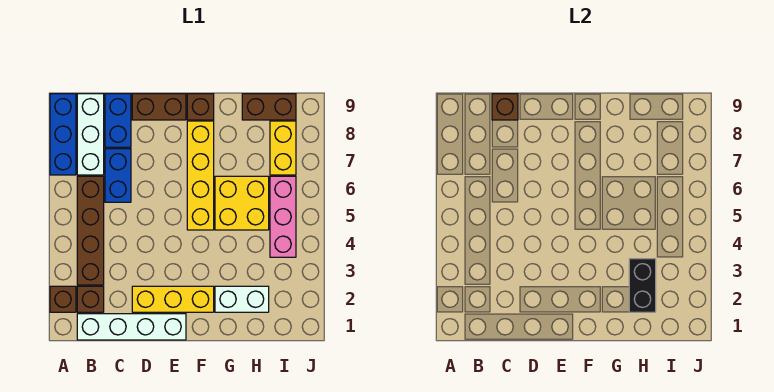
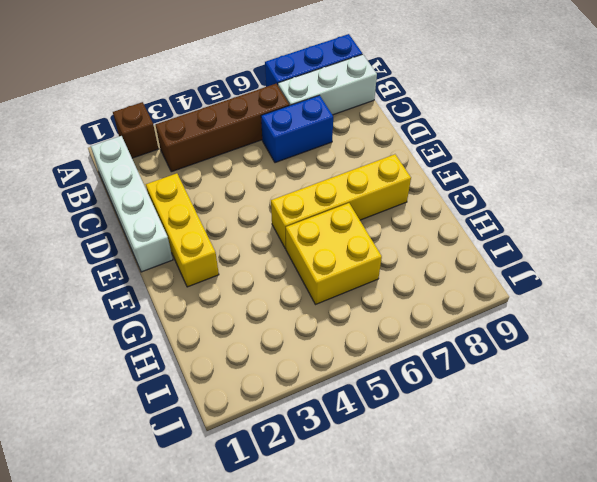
none -> brown brick B2 level 1
none -> blue brick C8:C9 level 1
none -> brown brick D9:E9 level 1

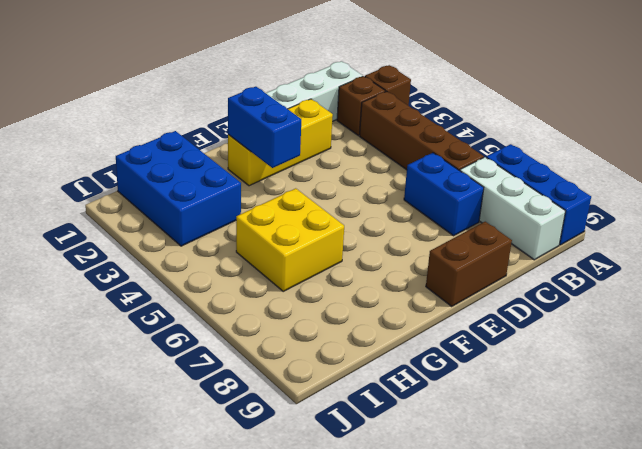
blue brick F2:F3 level 2 -> blue brick C8:C9 level 1
blue brick H1:I3 level 1 -> white brick G2:H2 level 1
none -> yellow brick F5:F8 level 1
none -> brown brick F9 level 1
none -> brown brick H9:I9 level 1

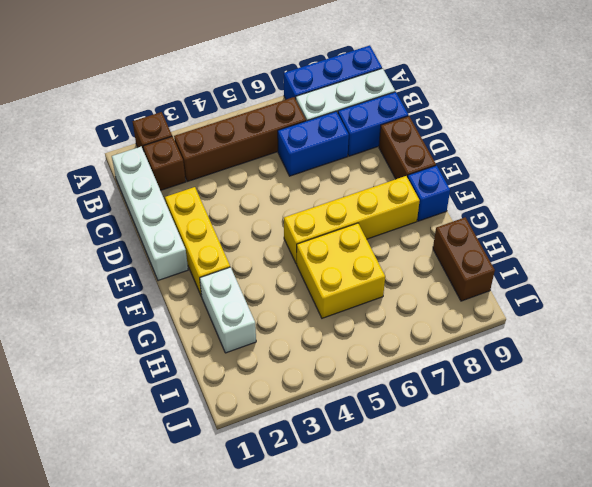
blue brick F9 level 1 -> brown brick F9 level 1
none -> pink brick I4:I6 level 1
none -> yellow brick I7:I8 level 1
none -> brown brick C9 level 2

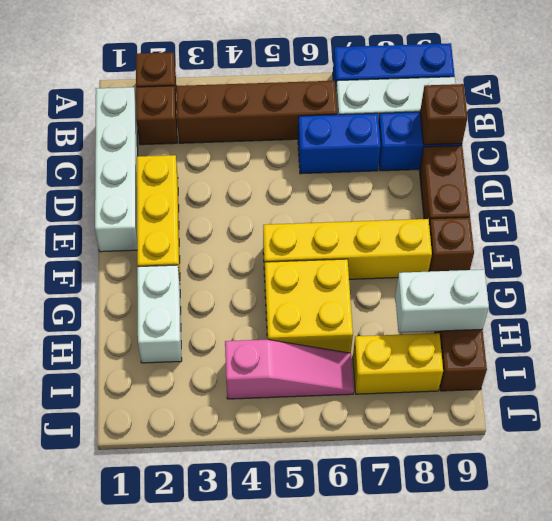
white brick H8:H9 level 2 -> none
pink slope I4:I6 level 1 top 4 -> pink brick I4:I6 level 1
none -> black brick H2:H3 level 2

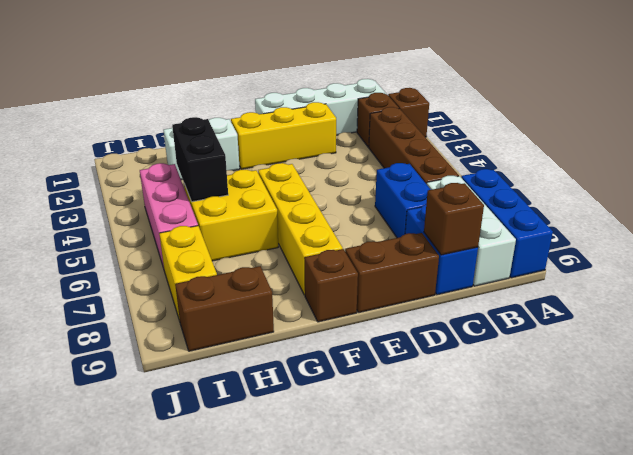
black brick H4:H5 level 2 -> black brick H2:H3 level 2

